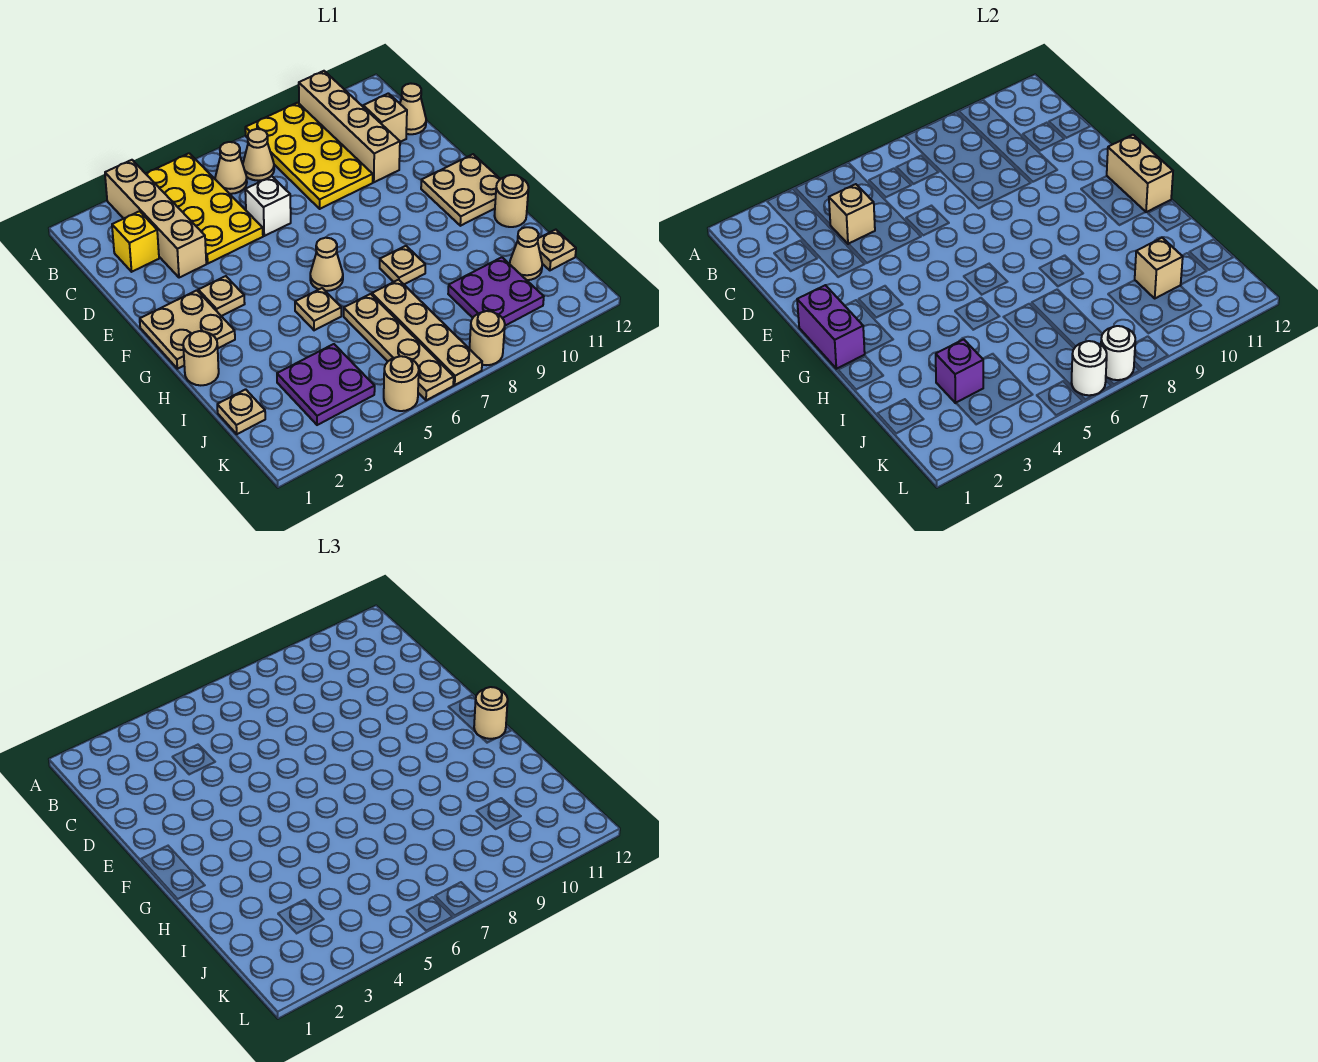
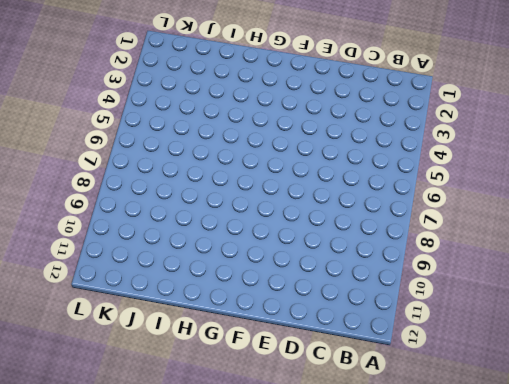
none -> tan brick A3:D3 level 1
none -> yellow plate A4:D5 level 1
none -> yellow plate A8:D9 level 1
none -> tan brick A10:D10 level 1

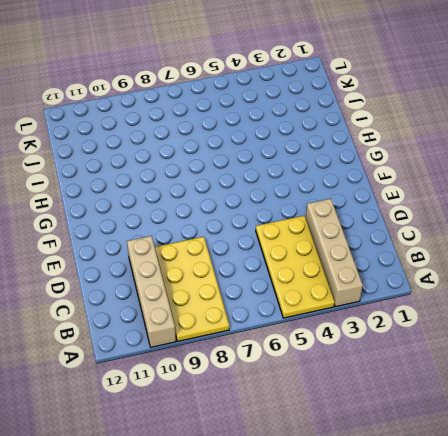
none -> tan cone B6 level 1
none -> tan cone B7 level 1
none -> yellow brick C2 level 1
none -> tan brick C11 level 1

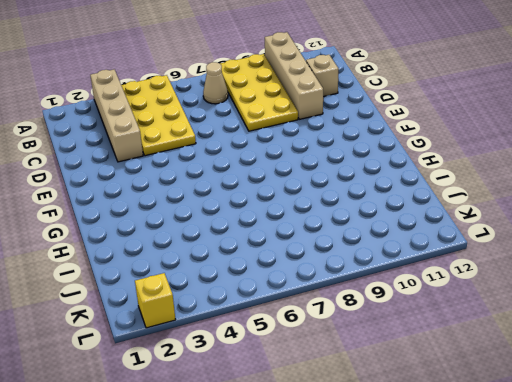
yellow brick L2 level 1 -> yellow brick C2 level 1
none -> tan cone B6 level 1
none -> tan cone C12 level 1
none -> white brick D6 level 1
none -> tan plate F1:G2 level 1

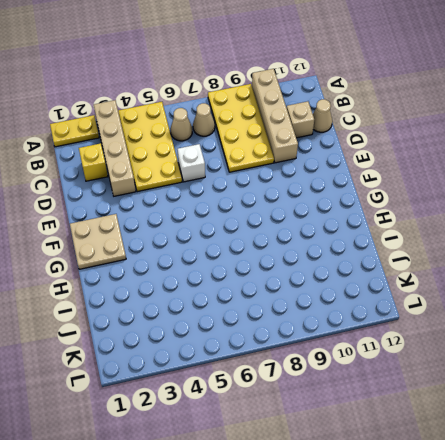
yellow plate A1:A2 level 1 -> none
none -> tan plate F3 level 1
none -> tan plate F11:G12 level 1
none -> tan cone G6 level 1
none -> tan round brick H1 level 1

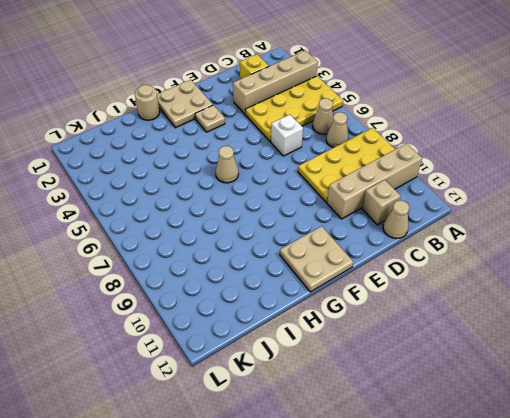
none -> tan plate H5 level 1
none -> tan plate H8 level 1
none -> tan round brick H12 level 1
none -> tan plate I6:L6 level 1

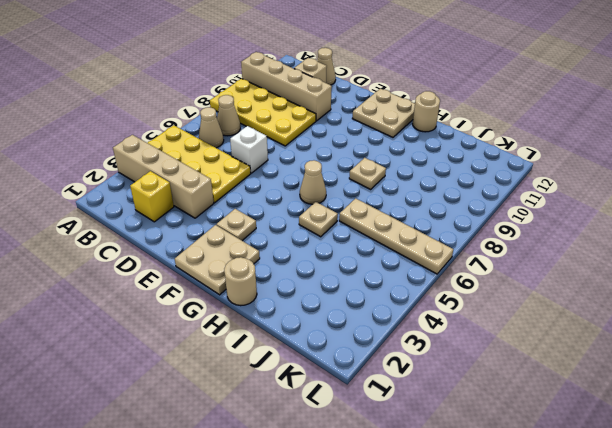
none -> tan plate I7:L7 level 1
none -> tan plate J1 level 1
none -> purple plate J3:K4 level 1
none -> purple plate J9:K10 level 1

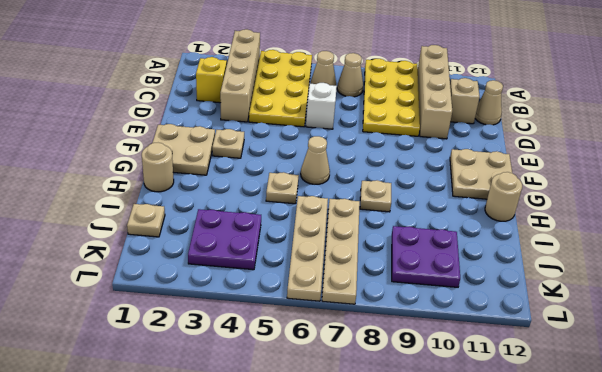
none -> tan cone J11 level 1
none -> tan plate J12 level 1
none -> tan round brick L5 level 1
none -> tan round brick L8 level 1

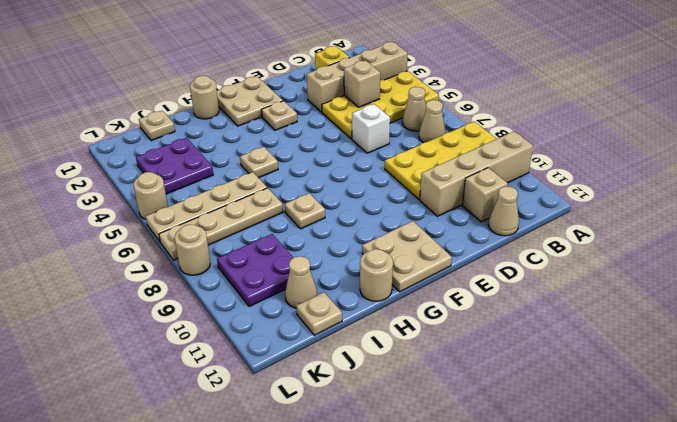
none -> tan cone G6 level 1
none -> purple brick F1:G1 level 2
none -> tan brick F12:G12 level 2
none -> purple brick J3 level 2

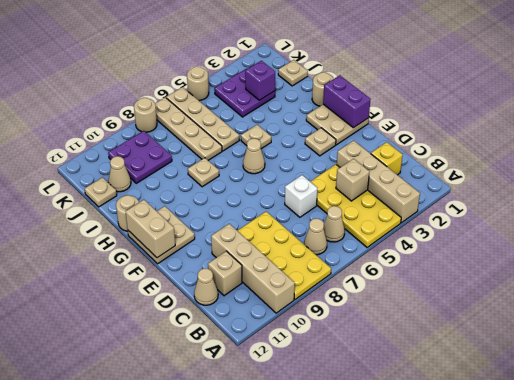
none -> tan brick J10 level 2
none -> white round brick L6 level 2
none -> white round brick L7 level 2
none -> tan round brick G12 level 3

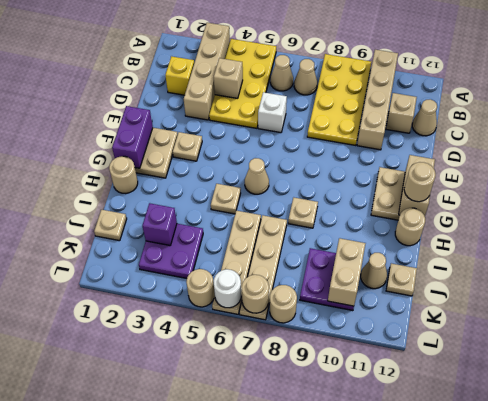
tan brick J10:K10 level 2 -> tan brick J10 level 2
tan round brick L7 level 2 -> white round brick L7 level 2

